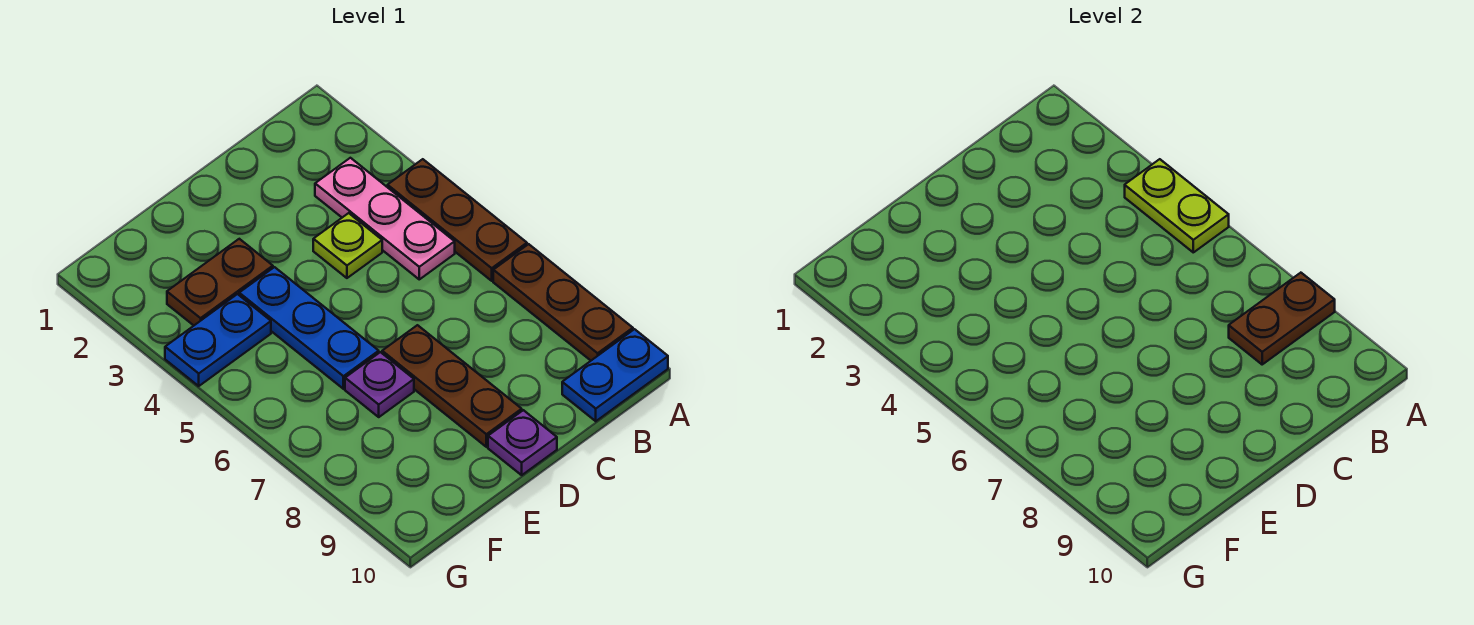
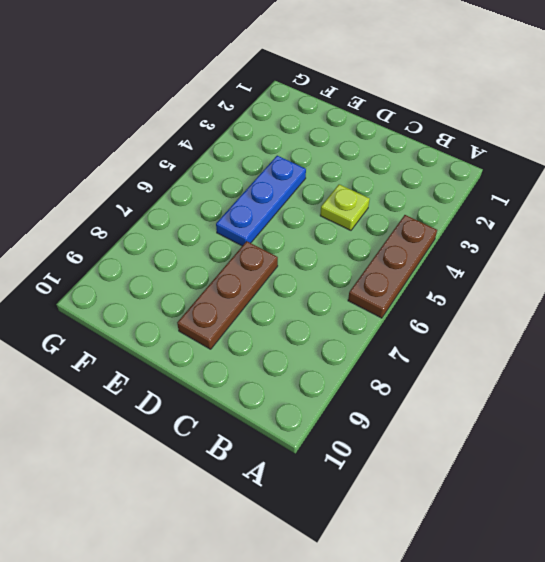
none -> brown plate A7:A9 level 1
none -> blue plate A10:B10 level 1
none -> pink plate B3:B5 level 1

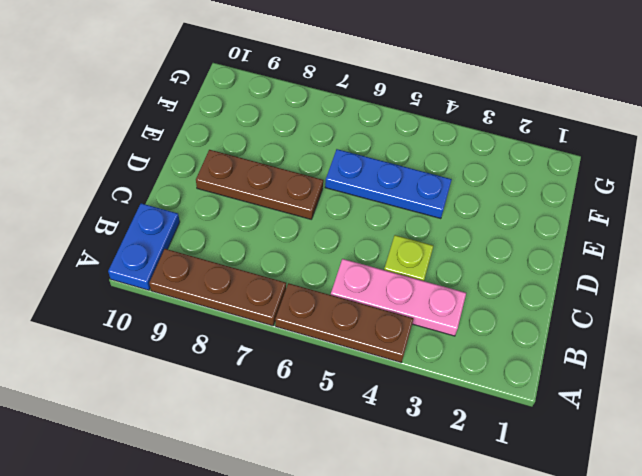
none -> purple plate D10 level 1
none -> brown plate E3:F3 level 1
none -> purple plate E7 level 1

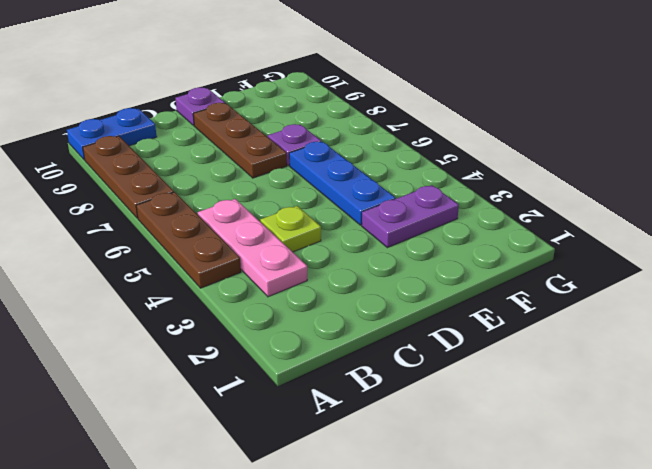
purple plate E3:F3 level 1 -> brown plate E3:F3 level 1
none -> blue plate F4:G4 level 1
none -> lime plate A4:A5 level 2
none -> brown plate A8:B8 level 2

